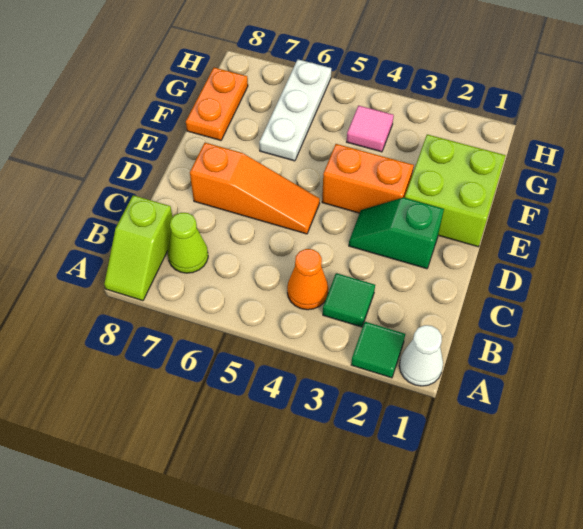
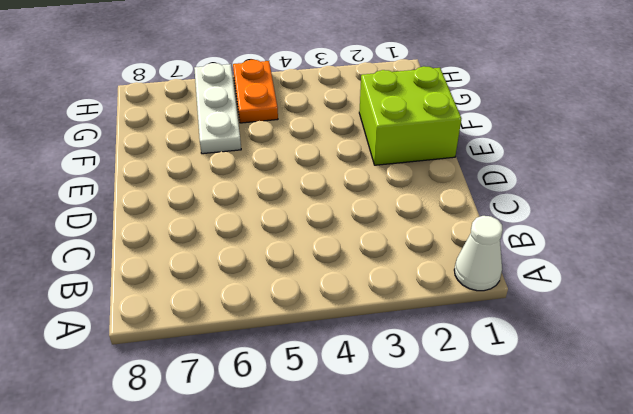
orange plate G5:H5 level 1 -> orange plate F8:G8 level 1
none -> green tile A2 level 1
none -> lime slope A8:B8 level 1 top B
none -> green tile B3 level 1

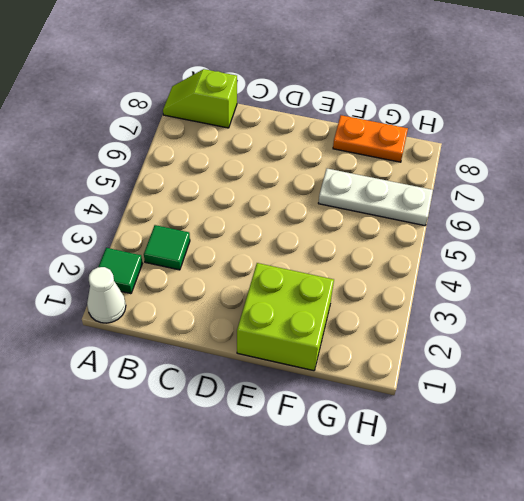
none -> orange cone B4 level 1
none -> lime cone B7 level 1
none -> green slope D2:D3 level 1 top 2

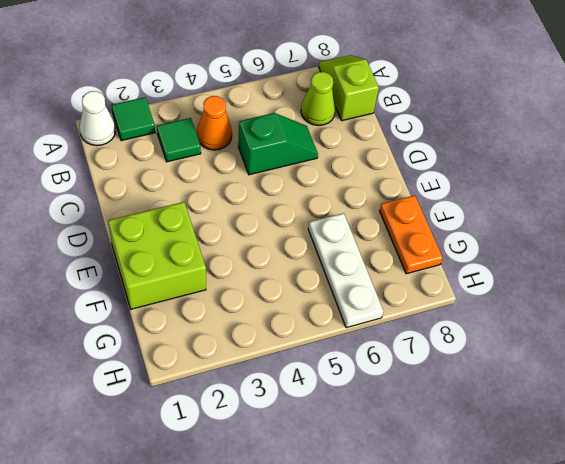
green slope C5:C6 level 1 top 5 -> green slope D2:D3 level 1 top 2
none -> orange slope D5:D7 level 1 top 7
none -> orange brick E3:E4 level 1
none -> pink tile G4 level 1

